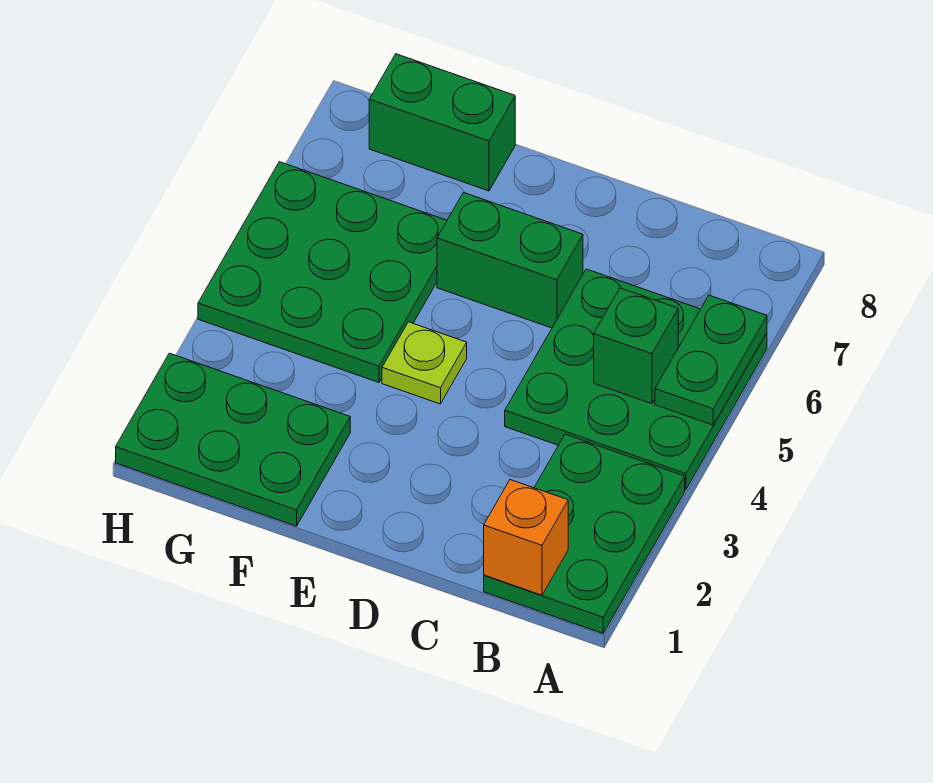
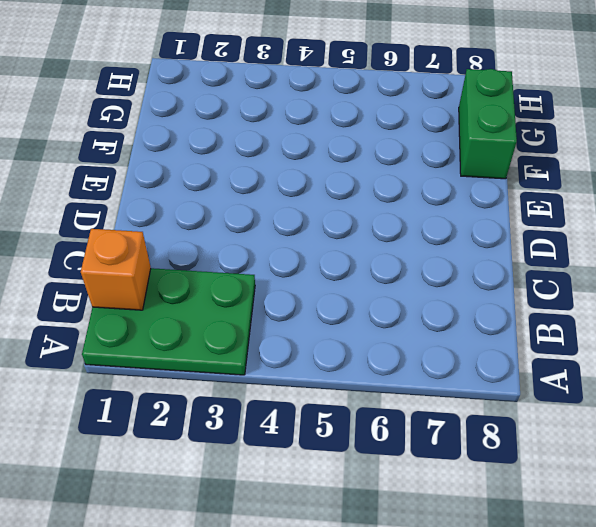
none -> green plate A4:C6 level 1
none -> green brick D6:E6 level 1

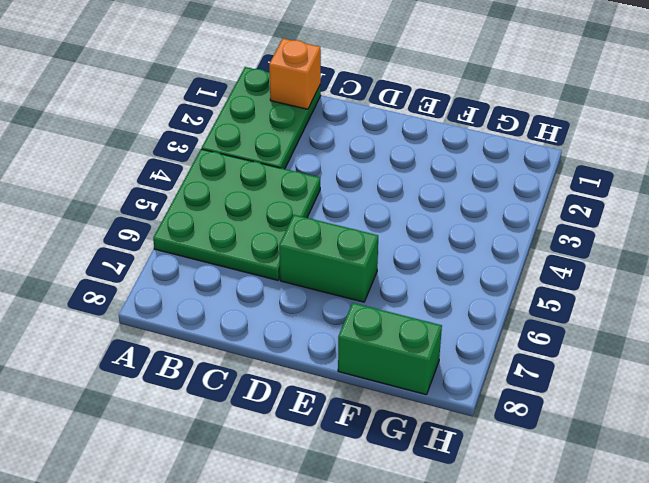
none -> lime plate E4 level 1
none -> green plate F1:H2 level 1

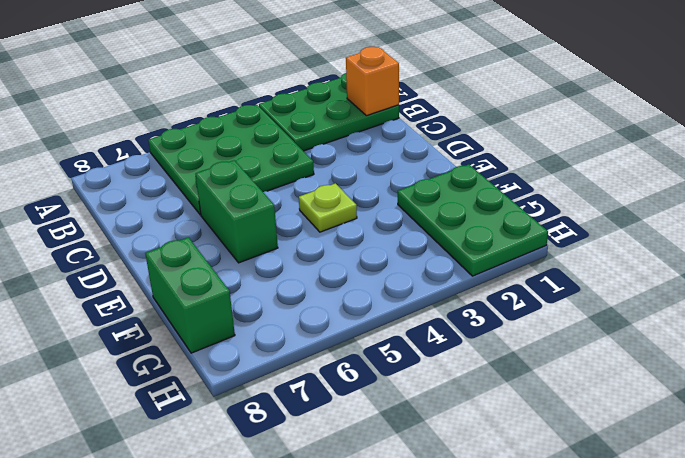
none -> green plate F4:H6 level 1
none -> green plate A5:A6 level 2

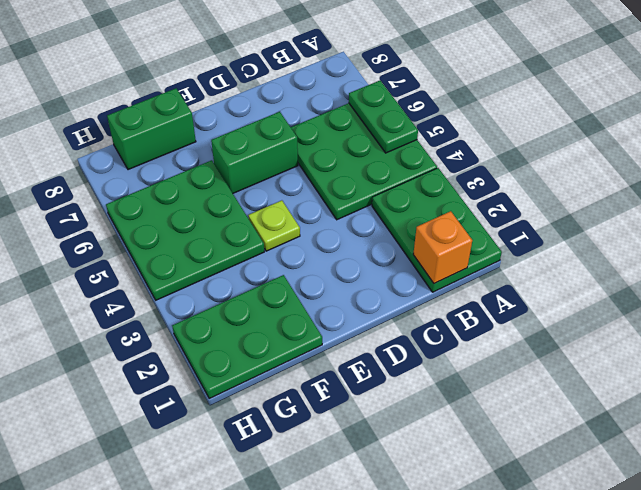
none -> green brick B5 level 2

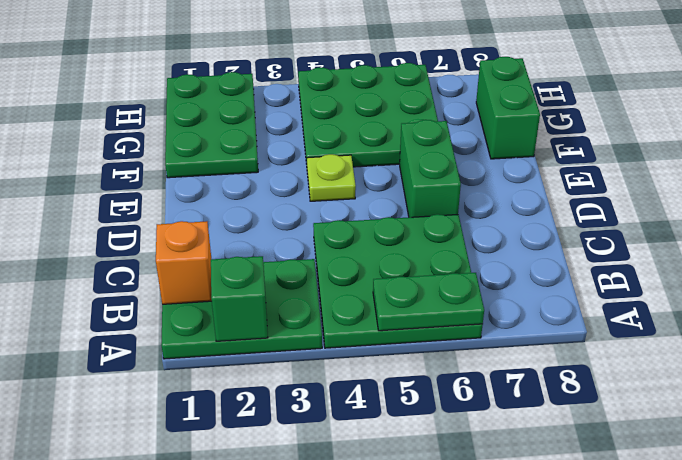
green brick A2 level 2 -> green brick B5 level 2

